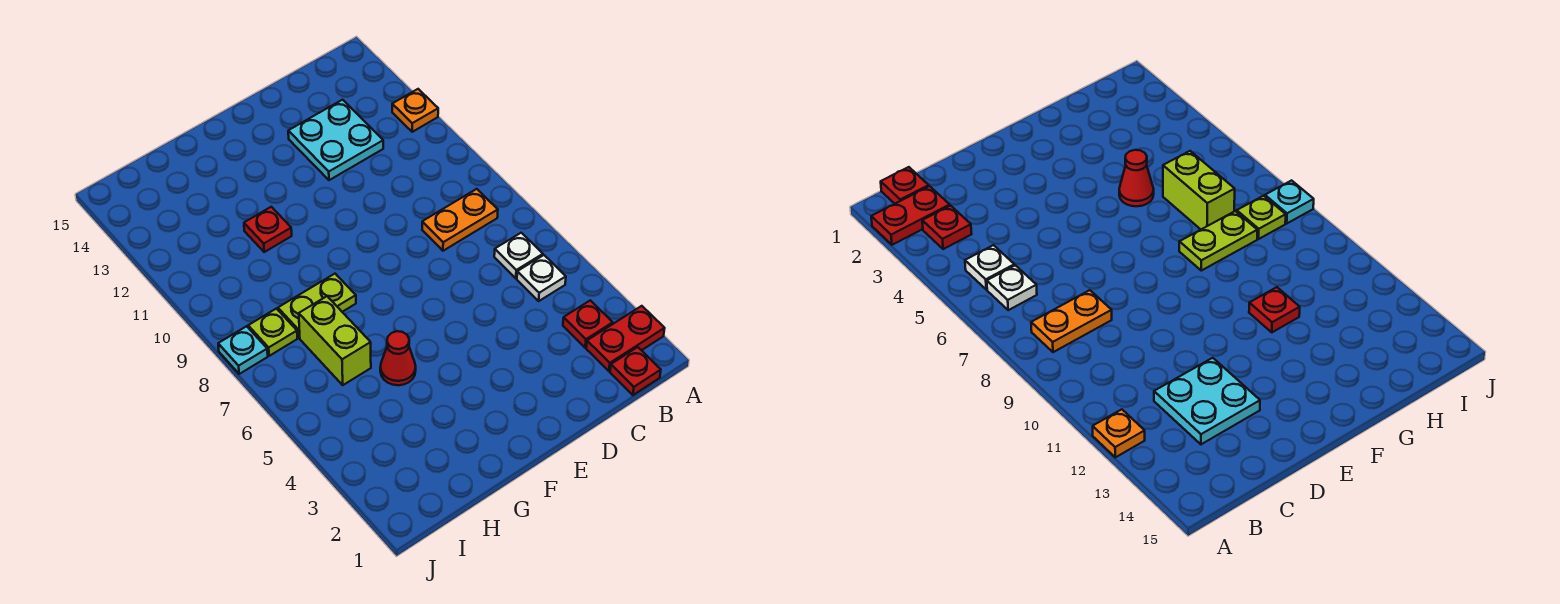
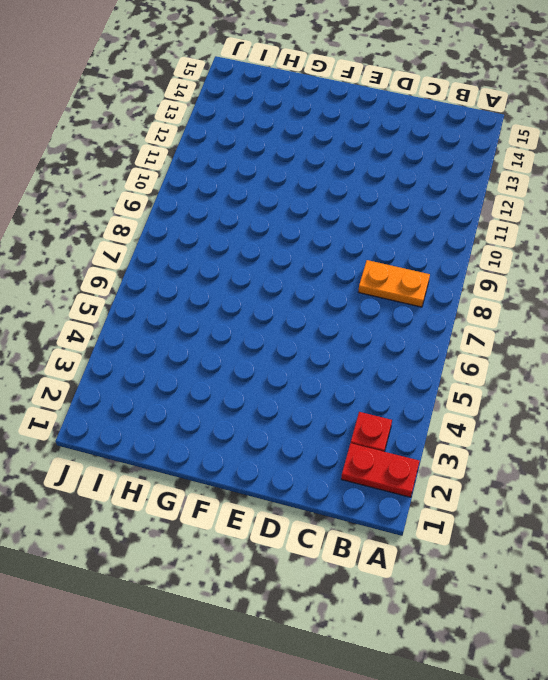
none -> orange plate A12 level 1
none -> red plate B1 level 1
none -> white plate B5 level 1

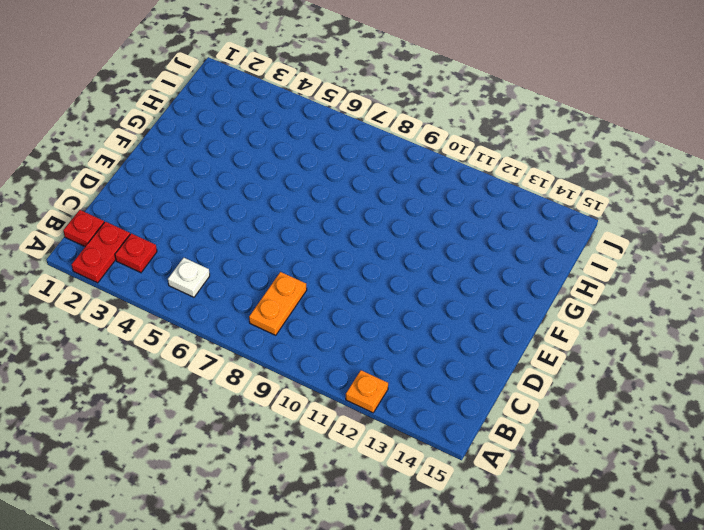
none -> white plate B6 level 1
none -> cyan plate C12:D13 level 1
none -> red cone G5 level 1

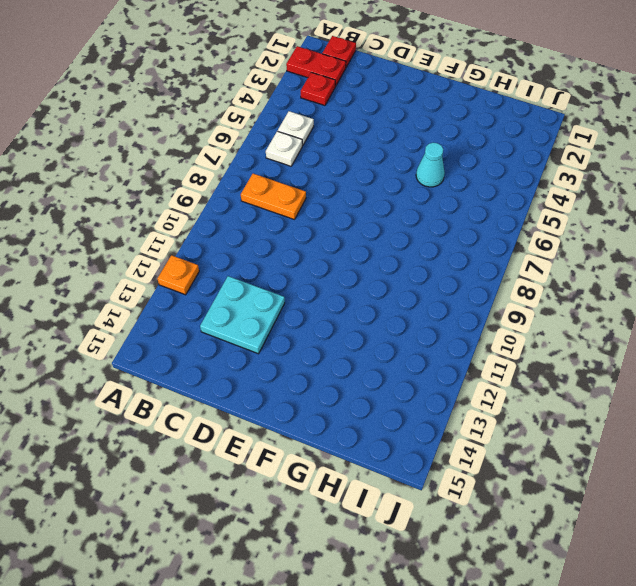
cyan cone G5 level 1 -> red cone G5 level 1
none -> lime plate G8:H8 level 1
none -> red plate G11 level 1
none -> lime brick H6:H7 level 1

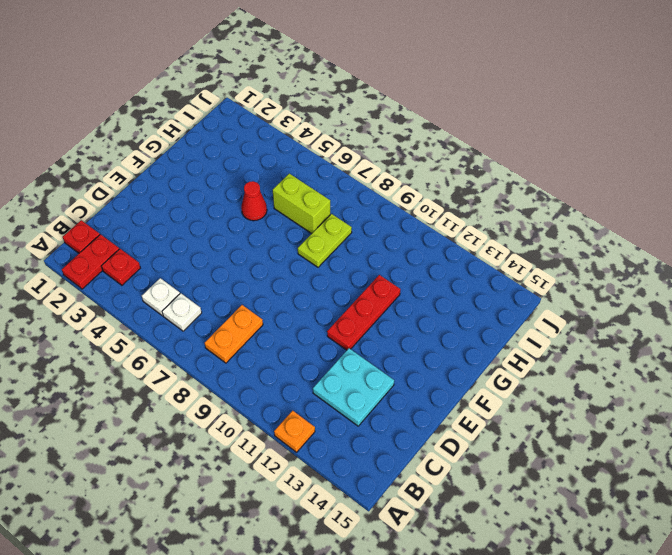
red plate E11:G11 level 1 -> red plate G11 level 1
none -> lime plate I8 level 1
none -> cyan plate J8 level 1

